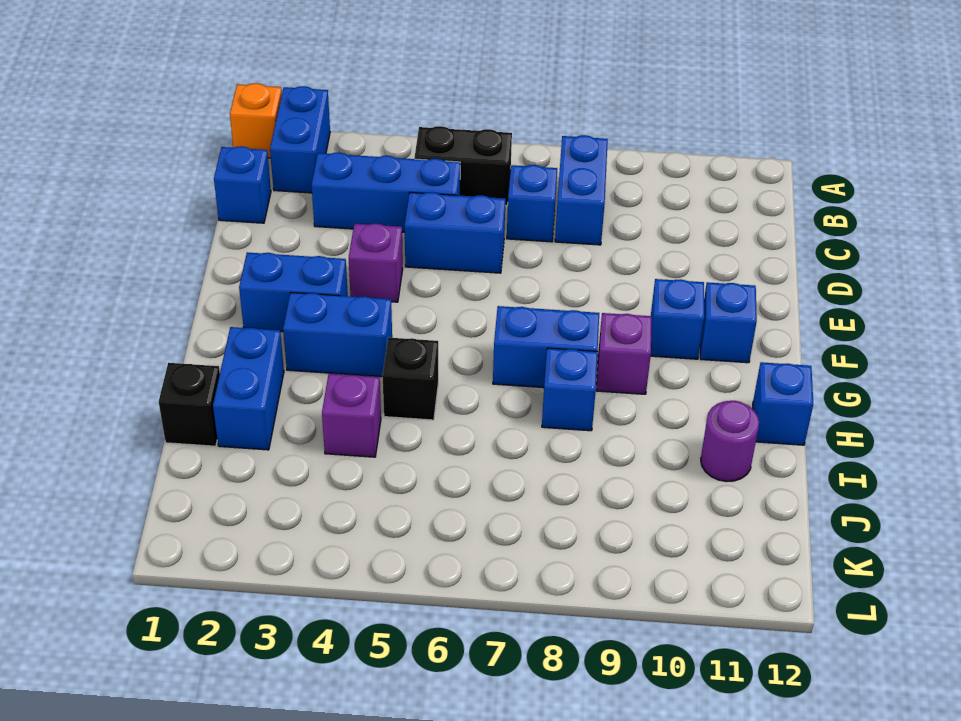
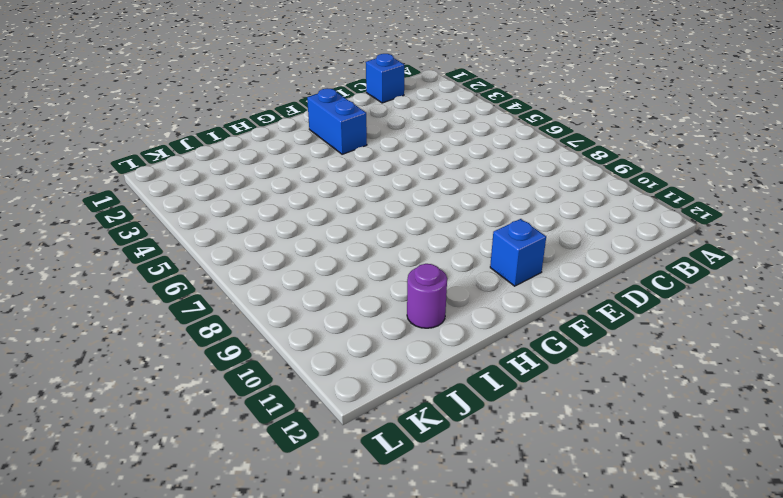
none -> orange brick A1 level 1
none -> blue brick A2:B2 level 1
none -> black brick B5:B6 level 1

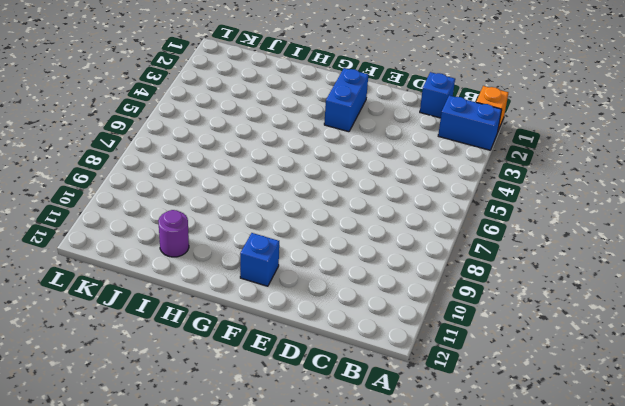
none -> black brick B5:B6 level 1
none -> blue brick B8:C8 level 1
none -> blue brick C3:C5 level 1

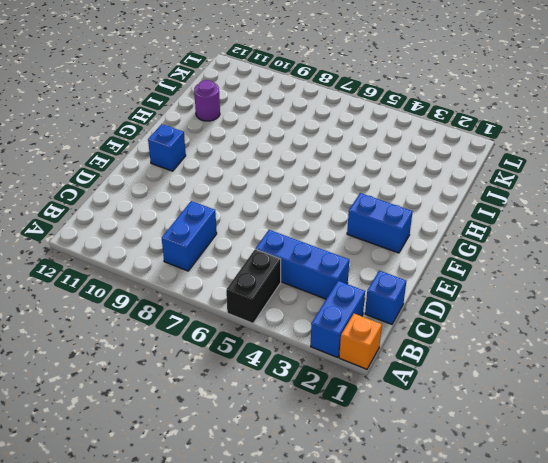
black brick A5:B5 level 1 -> black brick B5:B6 level 1
none -> blue brick C7 level 1
none -> blue brick D5:D6 level 1
none -> purple brick E4 level 1

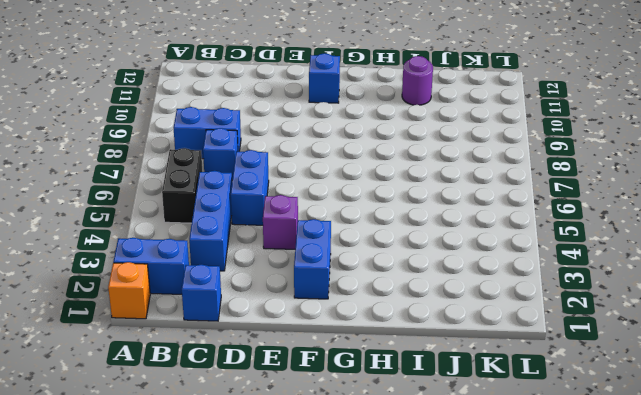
none -> blue brick F10 level 1
none -> blue brick G3:G4 level 1
none -> blue brick G7:G8 level 1

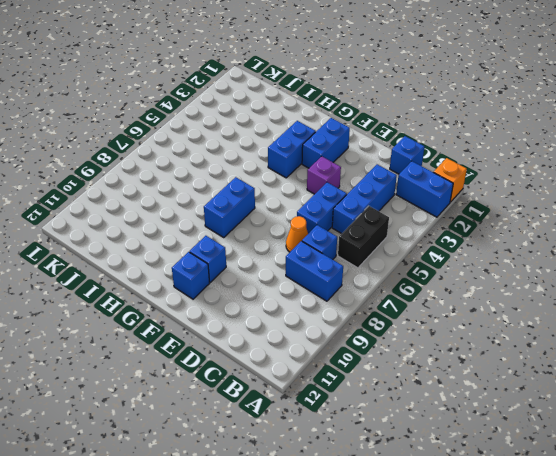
orange cone D7 level 1 -> none
none -> purple brick G9 level 1
none -> blue brick H2:I2 level 1
none -> black brick H5 level 1

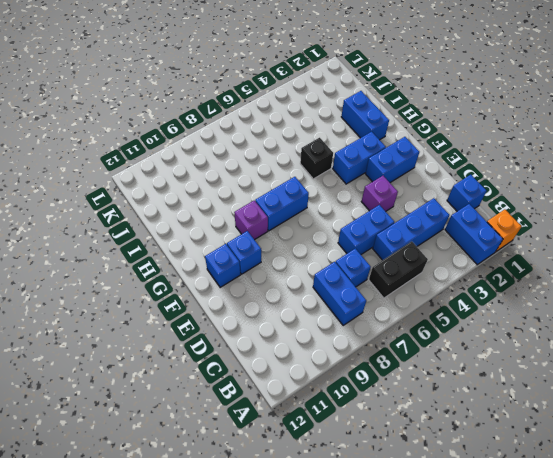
none -> blue brick H8 level 1
none -> blue brick H12 level 1
none -> black brick I1 level 1

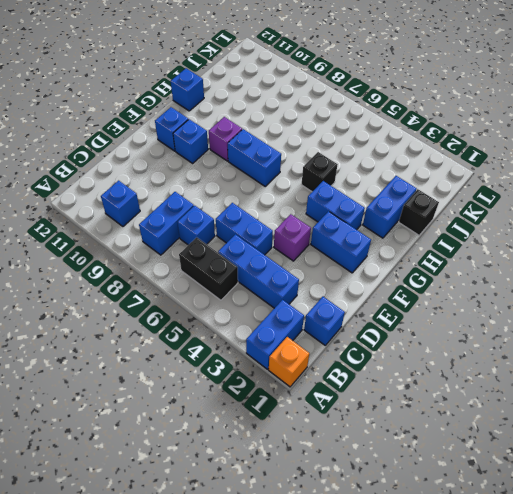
blue brick B10 level 1 -> blue brick H8 level 1
none -> purple brick I4 level 1
none -> purple round brick I11 level 1

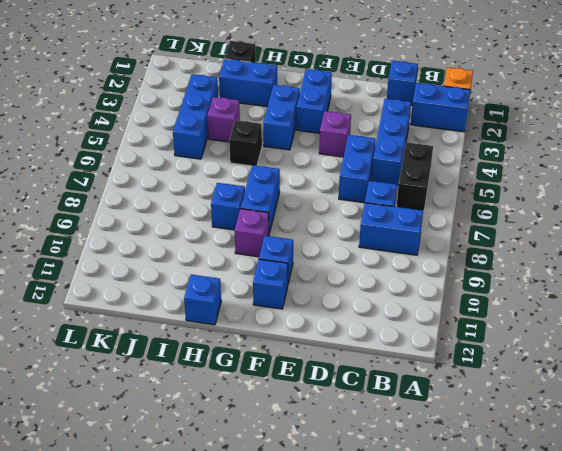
blue brick J3:J5 level 1 -> none
none -> purple round brick I11 level 1

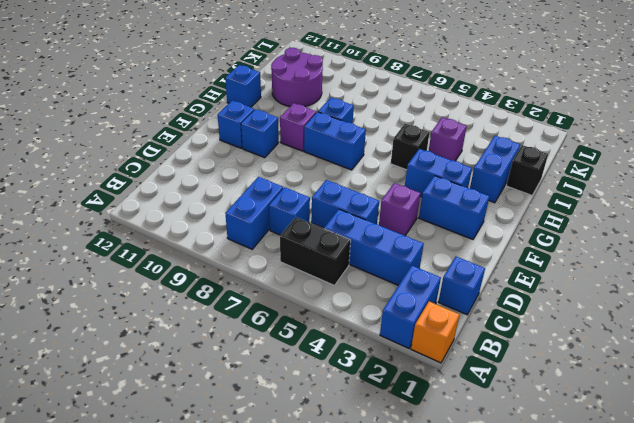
purple round brick I10:J11 level 1 -> purple round brick I11 level 1

